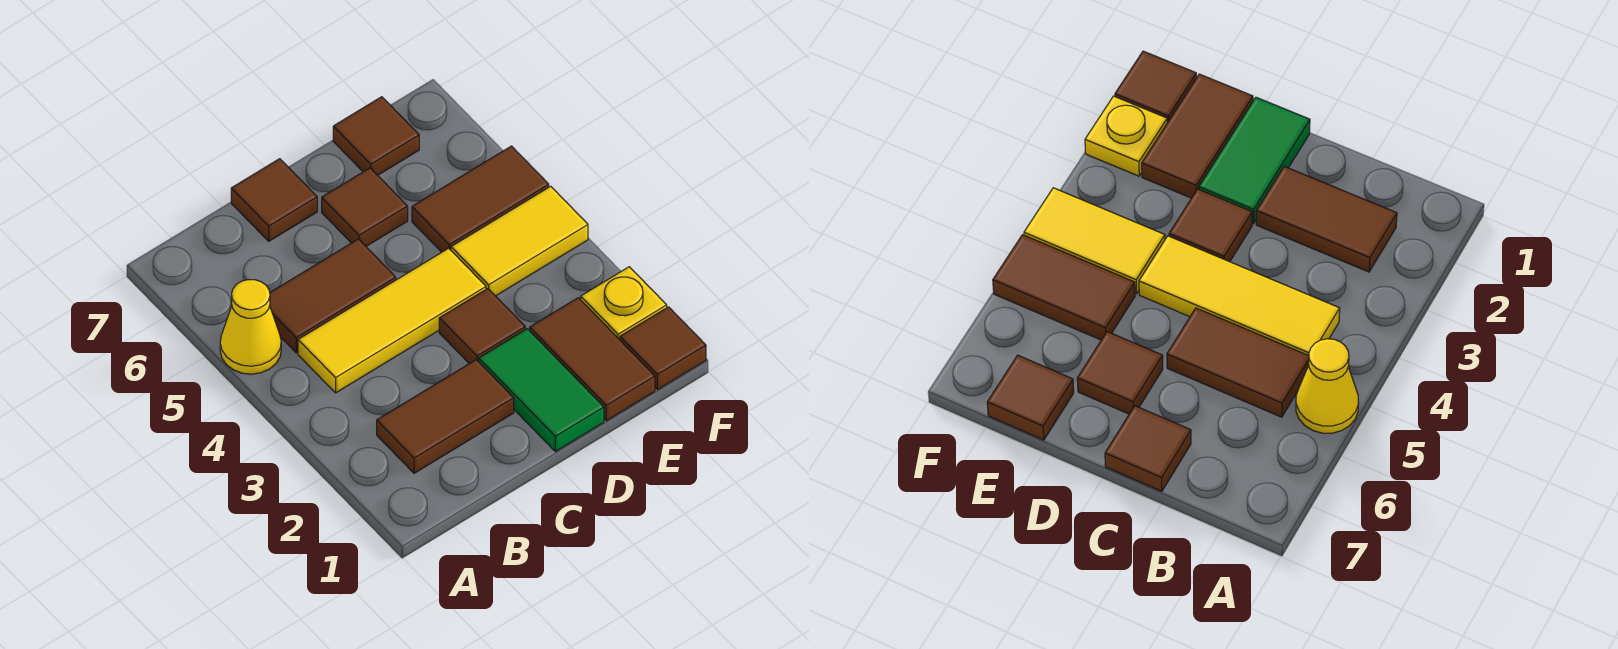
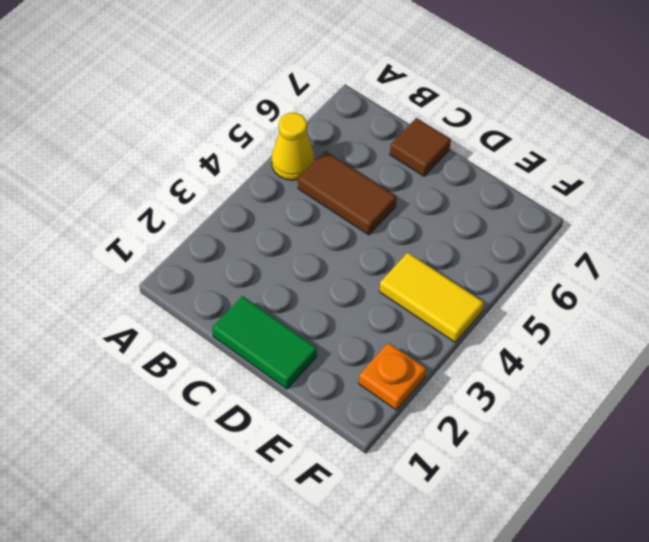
green tile C1:D1 level 1 -> green tile D1:D2 level 1
orange plate F2 level 1 -> yellow plate F2 level 1
none -> brown tile B2:C2 level 1
none -> yellow tile B4:D4 level 1
none -> brown tile D3 level 1

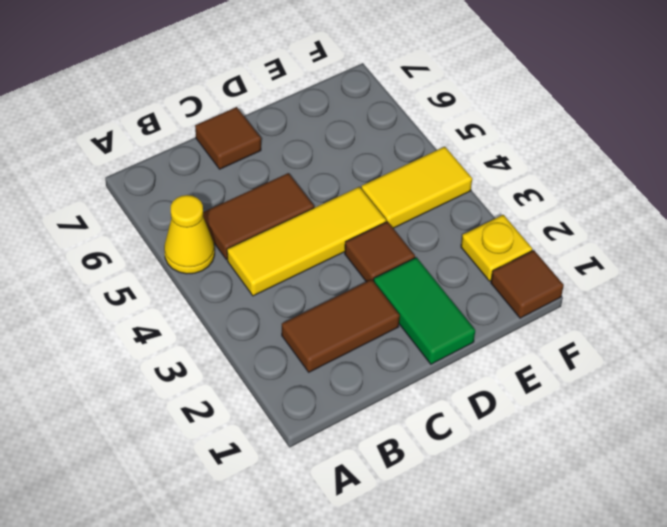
none -> brown tile D6 level 1
none -> brown tile E1:E2 level 1
none -> brown tile E5:F5 level 1

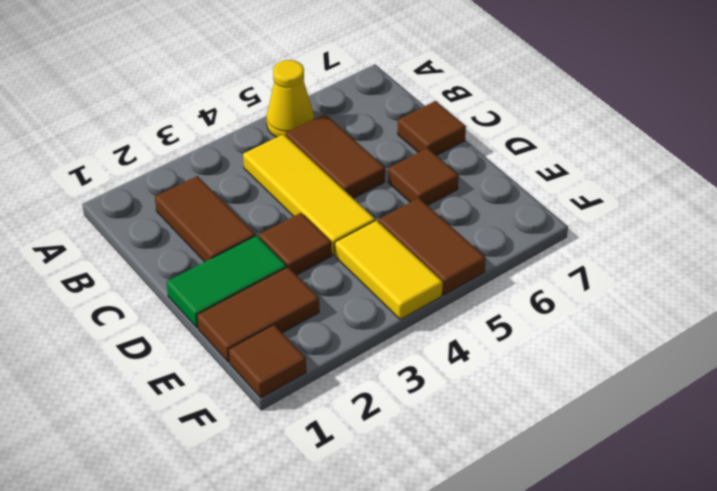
none -> brown tile E7 level 1
none -> yellow plate F2 level 1

